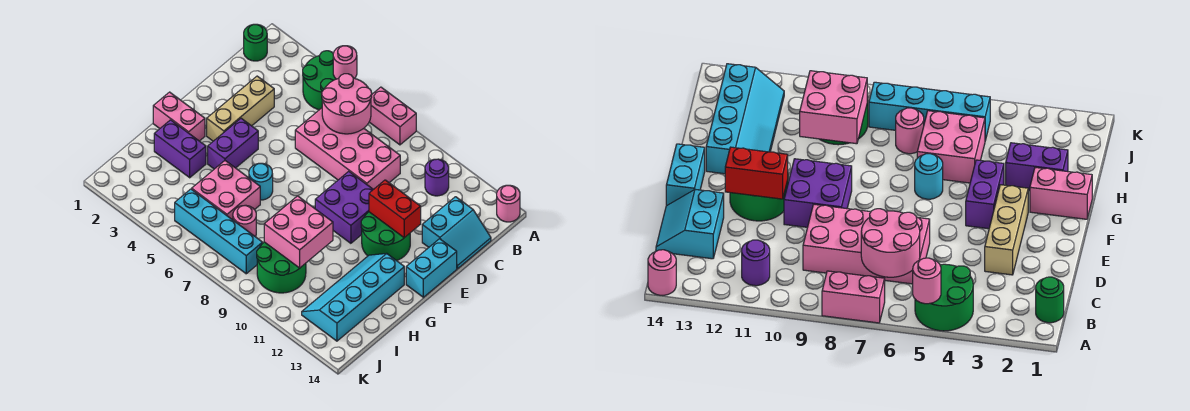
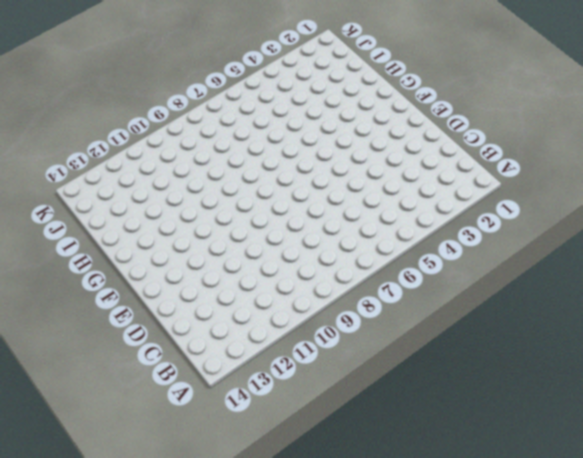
none -> green round brick A4:B5 level 1
none -> pink brick A7:A8 level 1
none -> pink round brick A14 level 1

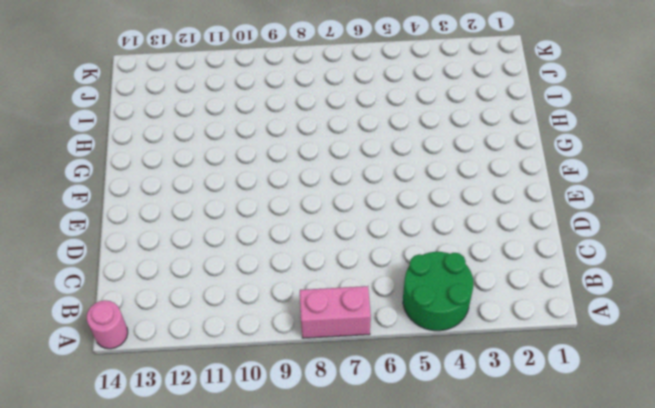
none -> green round brick B1 level 1
none -> purple round brick B11 level 1
none -> pink brick C6:D9 level 1

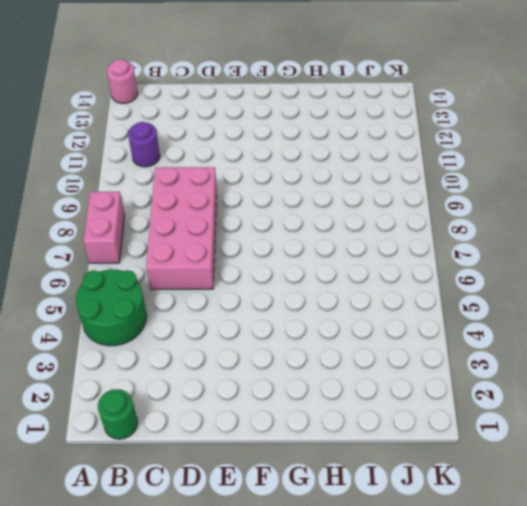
none -> cyan slope C13:D14 level 1 top 13
none -> tan brick D3:F3 level 1
none -> purple brick E9:F10 level 1

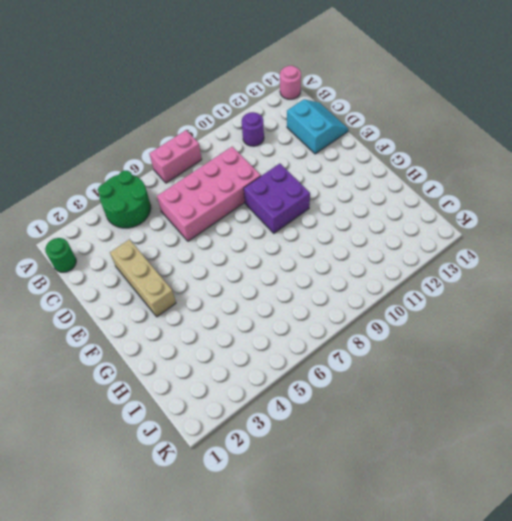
none -> green round brick E11:F12 level 1
none -> cyan brick E14:F14 level 1
none -> purple brick F4:G4 level 1

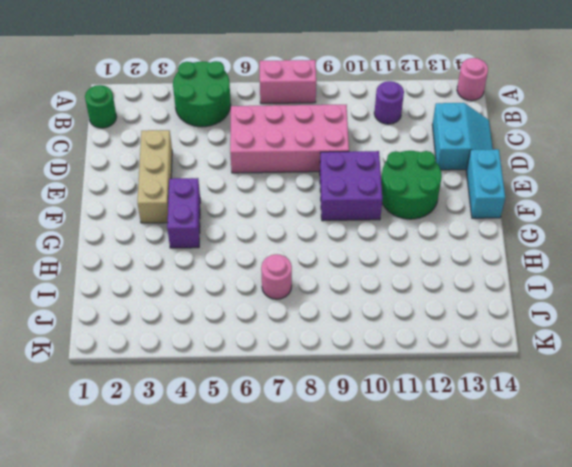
none -> pink brick G1:G2 level 1
none -> cyan round brick G6 level 1
none -> cyan slope G12:J13 level 1 top 13

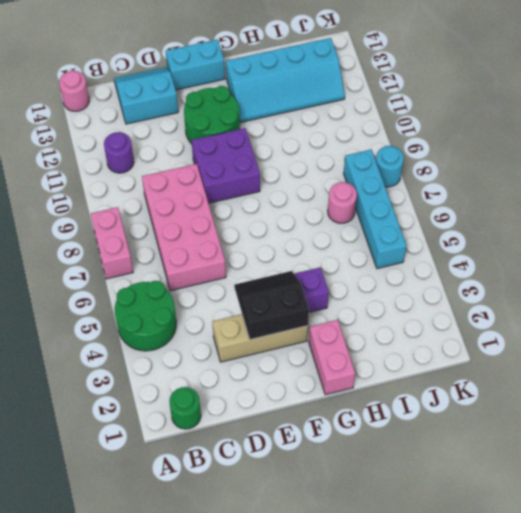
black slope E3:F4 level 2 top 3 -> none
cyan round brick K8 level 1 -> cyan round brick G6 level 1
none -> purple brick H2:H3 level 1
none -> pink brick H5:I6 level 1
none -> green round brick I9:J10 level 1

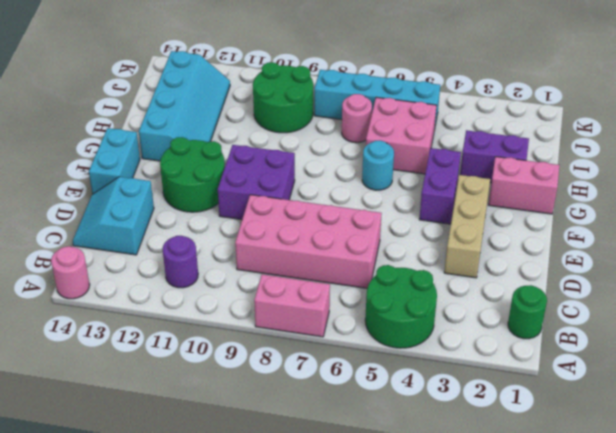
none -> pink round brick A5 level 2
none -> pink round brick B6:C7 level 2
none -> red brick E11:E12 level 2

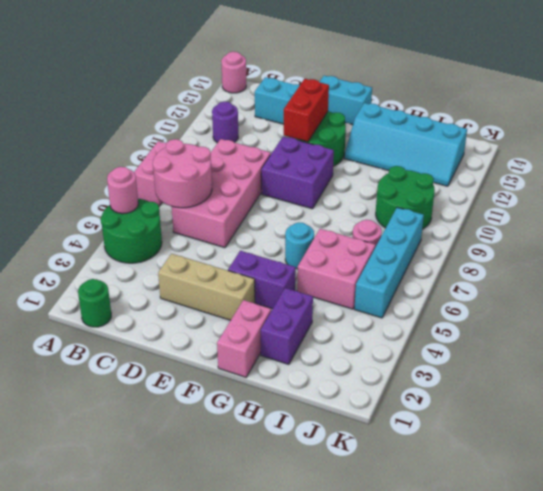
none -> pink brick H9:I10 level 2

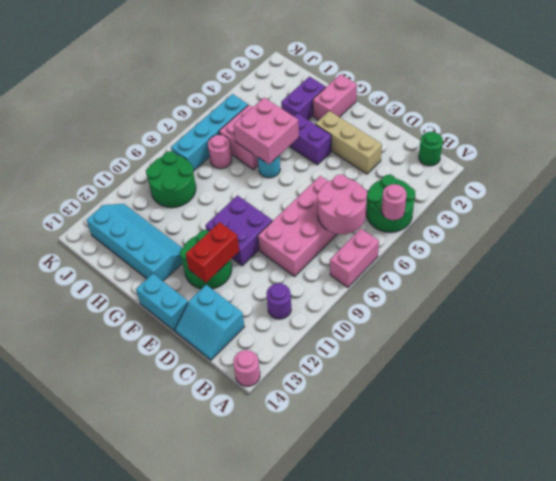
pink brick G5:H6 level 2 -> pink brick H9:I10 level 2

